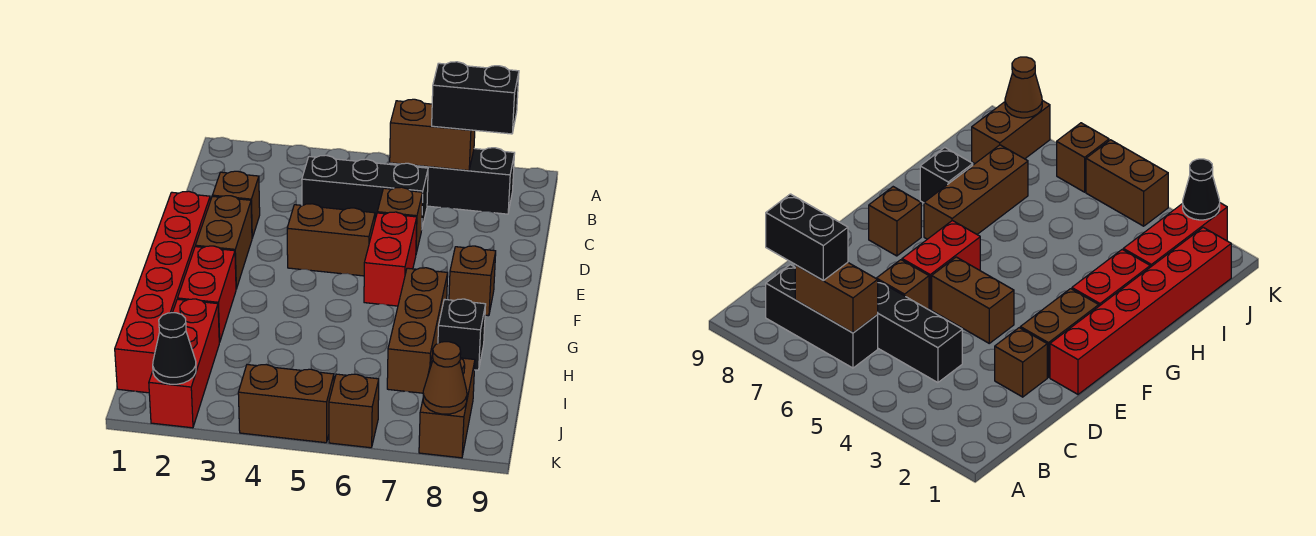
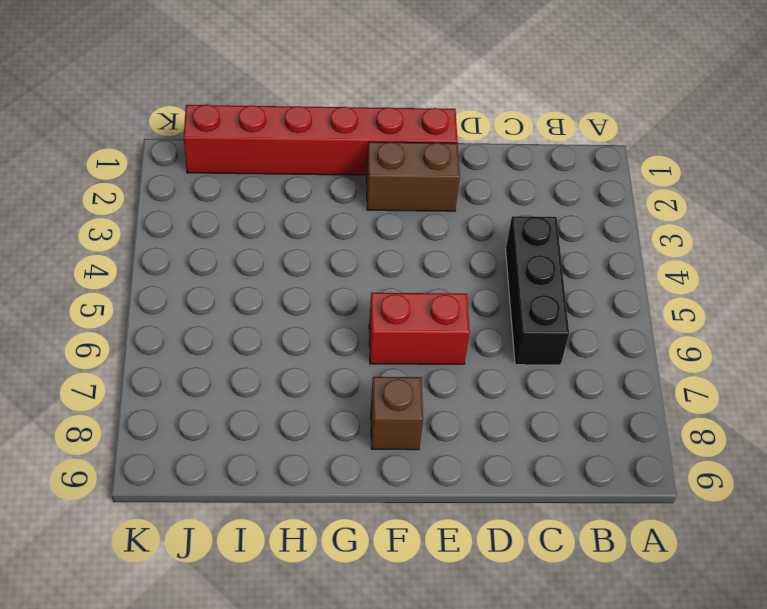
none -> black brick B6:B8 level 1
none -> brown brick D2 level 1
none -> brown brick D6 level 1

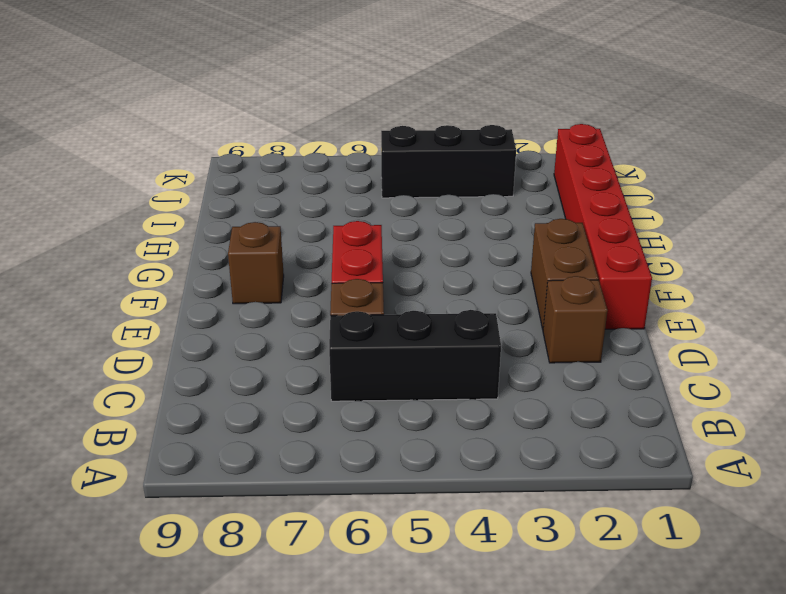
black brick J3:J5 level 1 -> black brick B6:B8 level 1
none -> brown brick E4:E5 level 1
none -> red brick G2:H2 level 1
none -> brown brick G7:I7 level 1

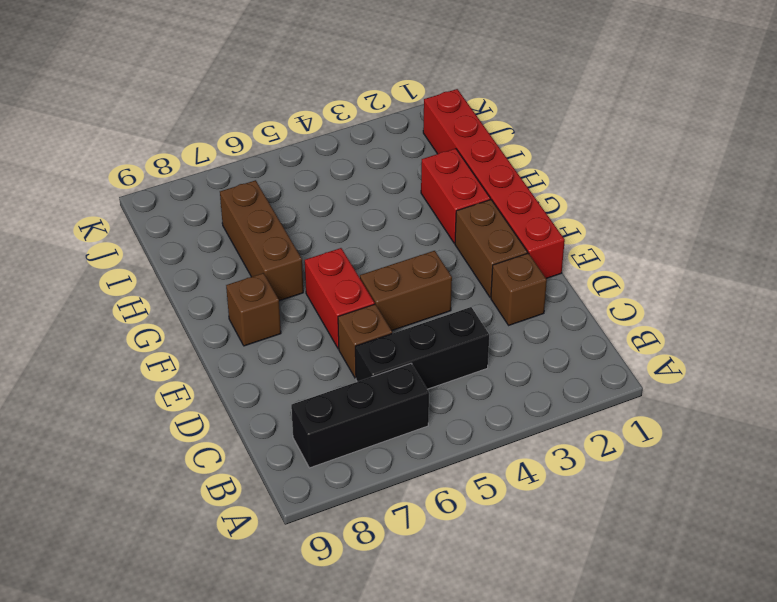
none -> black brick H8 level 1
none -> red brick I2:K2 level 1
none -> brown brick J8:K8 level 1

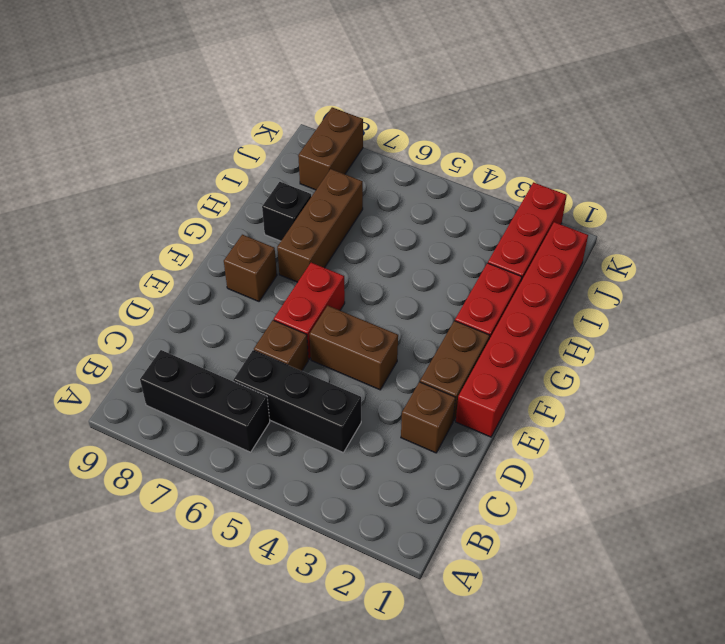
none -> brown brick K4:K5 level 1
none -> brown brick K6 level 1
none -> brown brick B6:B7 level 2

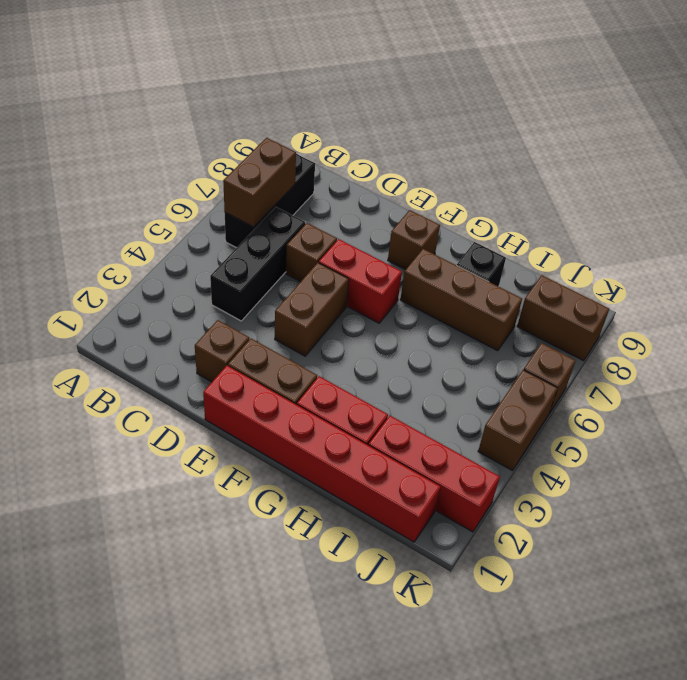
none -> black cone K2 level 2
none -> brown cone K8 level 2
none -> black brick B7:B8 level 3

